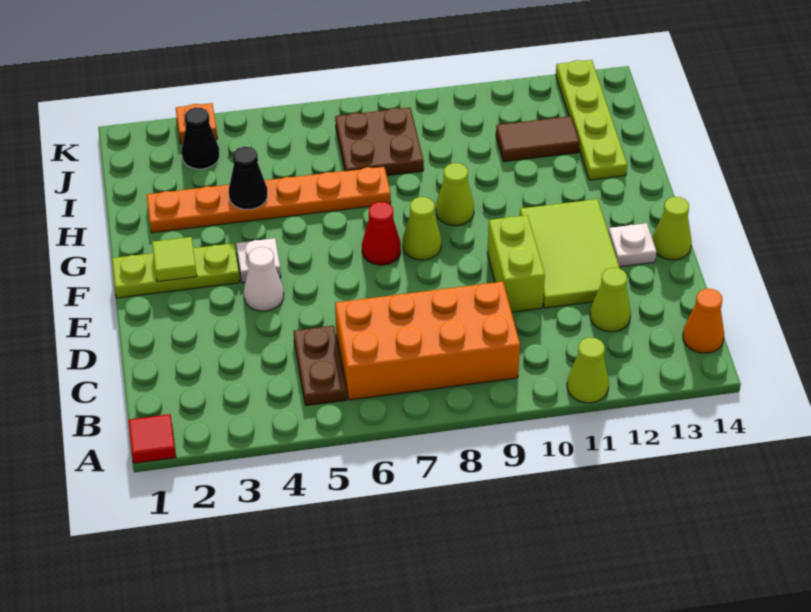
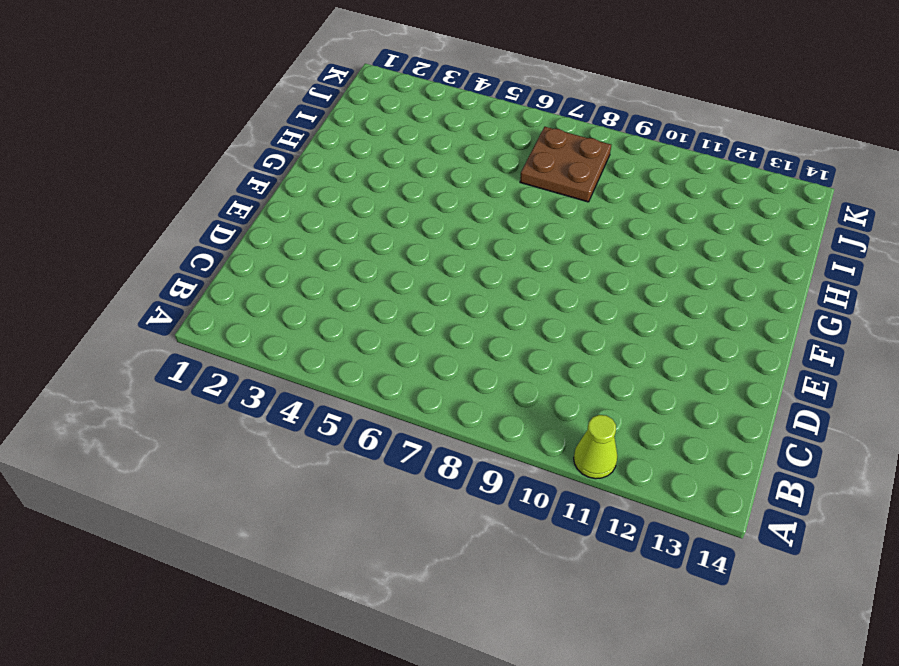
none -> red tile A1 level 1
none -> brown plate B5:C5 level 1
none -> orange brick B6:C9 level 1

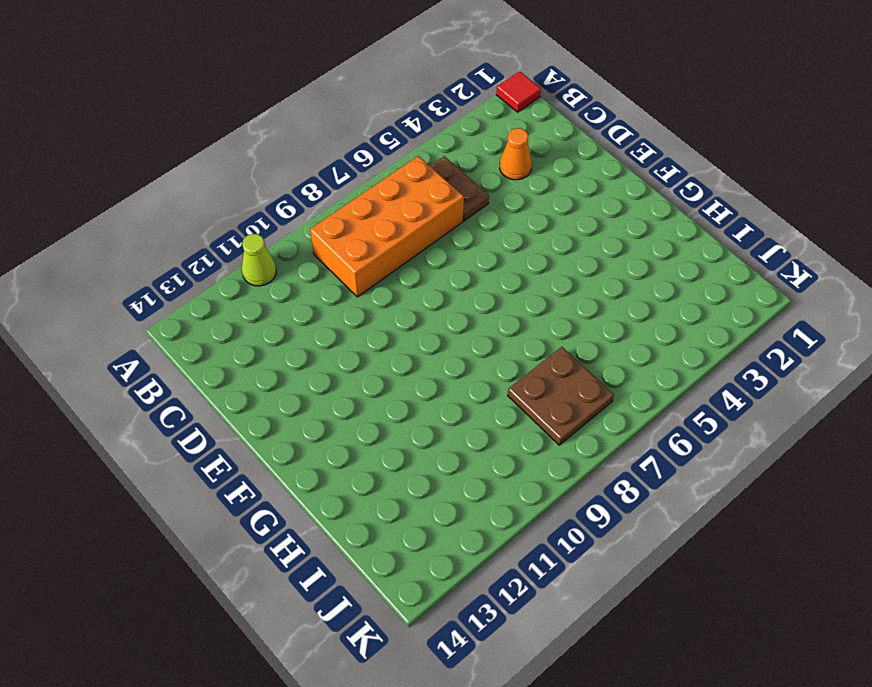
orange cone C3 level 1 -> orange cone B14 level 1
none -> lime cone C12 level 1
none -> lime brick D10:E10 level 1
none -> lime tile D11:F12 level 1

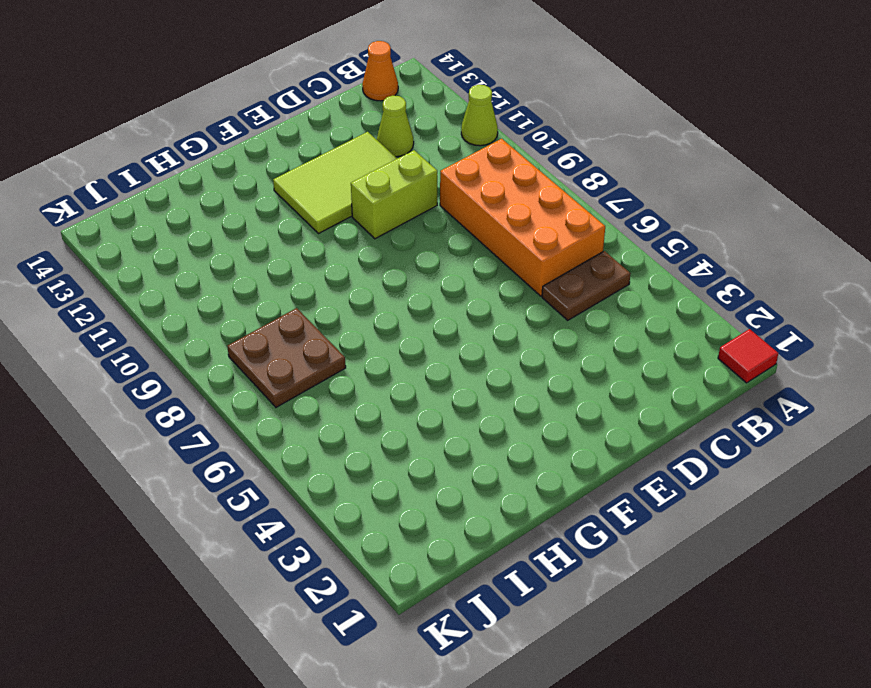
none -> white cone E4 level 1
none -> white plate E13 level 1
none -> lime cone E14 level 1

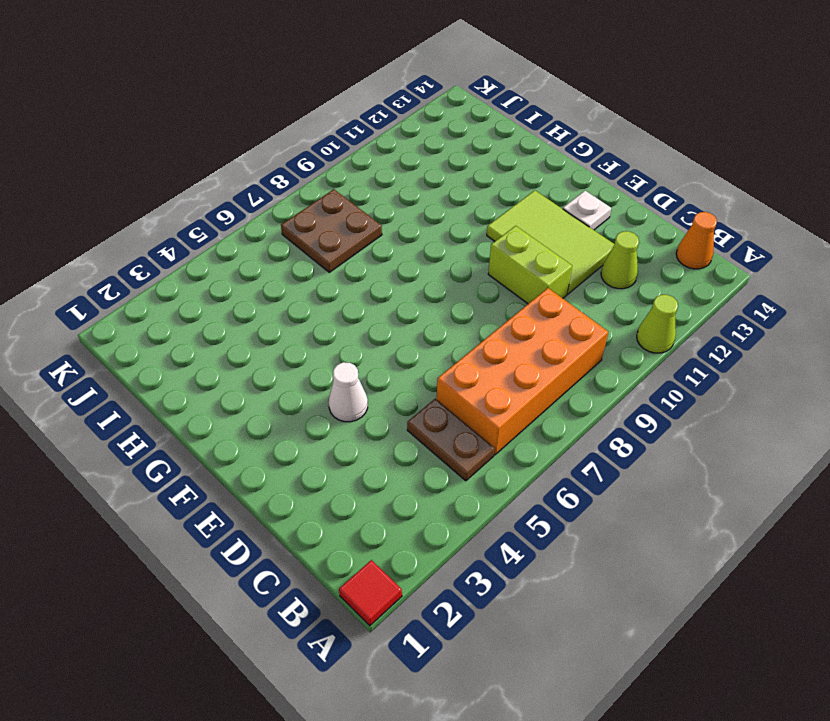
none -> lime cone E14 level 1
none -> lime plate F1:F3 level 1
none -> white plate F4 level 1

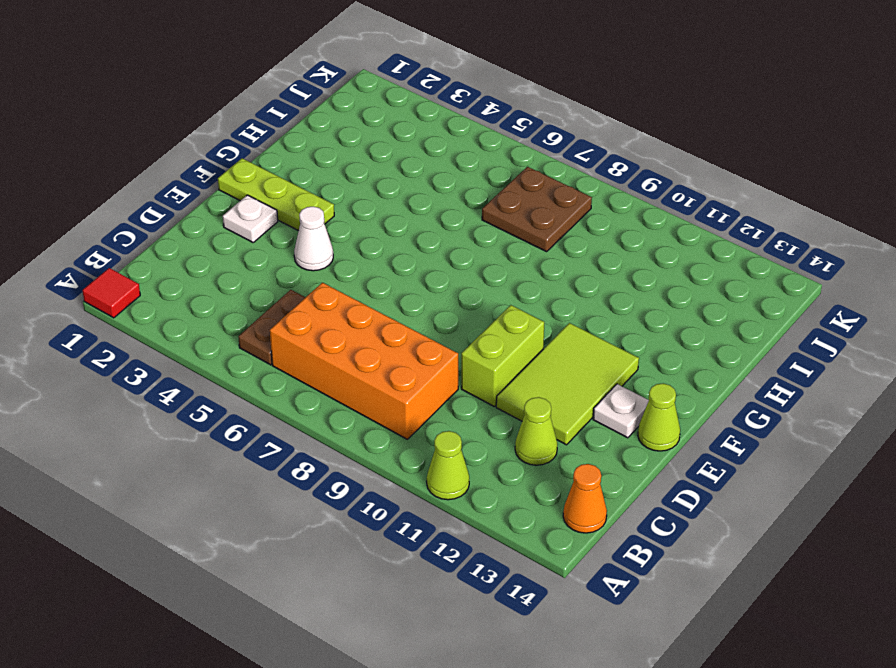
white plate E2 level 1 -> white plate F4 level 1
none -> red cone F7 level 1
none -> lime cone F8 level 1
none -> lime cone G9 level 1

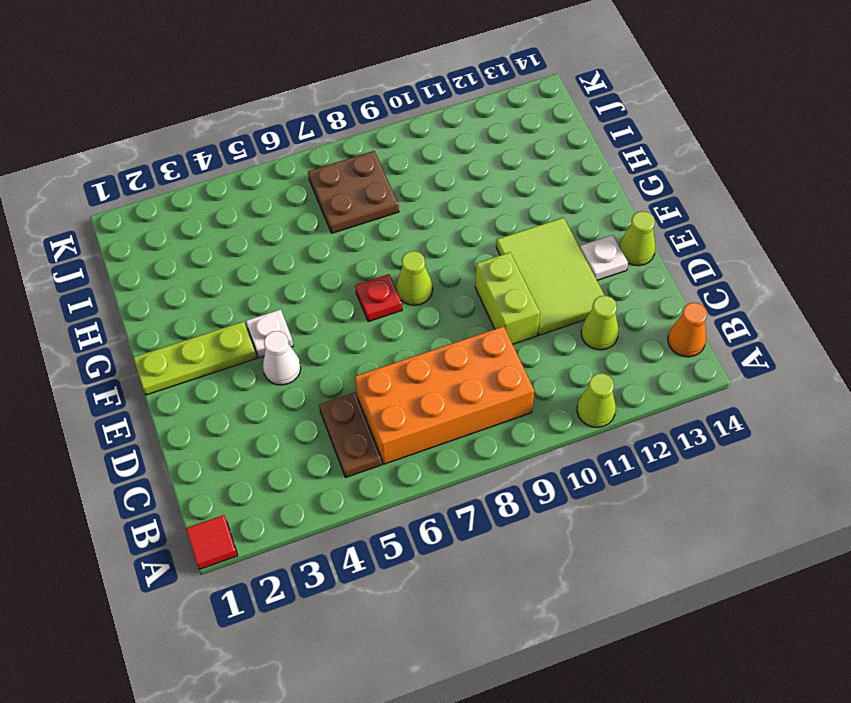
red plate F7 level 1 -> red cone F7 level 1
none -> lime cone G9 level 1
none -> orange plate H2:H7 level 1
none -> lime plate H13:K13 level 1

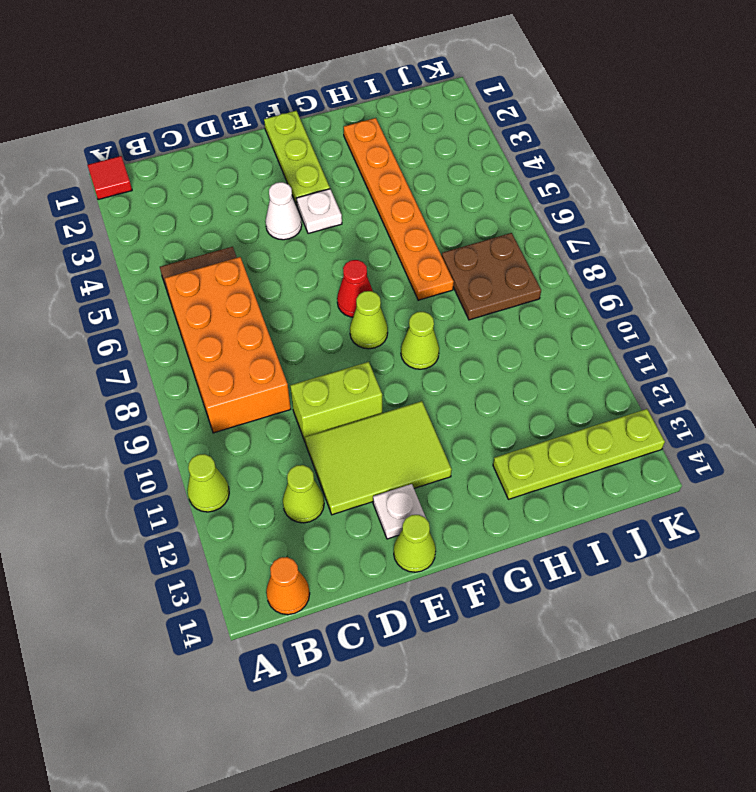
none -> brown tile I11:I12 level 1
none -> black cone J3 level 1
none -> orange plate K3 level 1

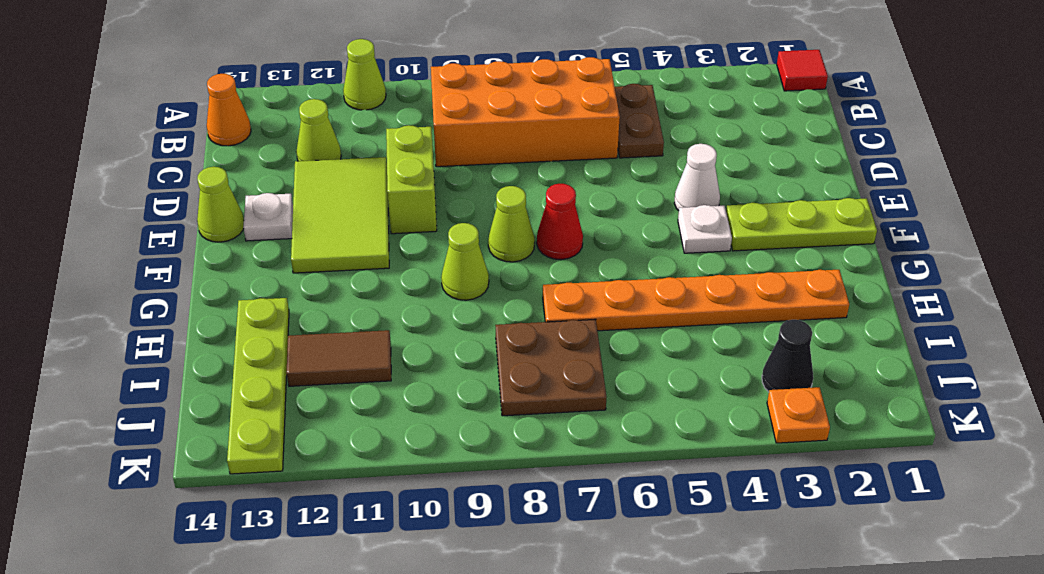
none -> lime tile F2 level 2
none -> black cone H4 level 2

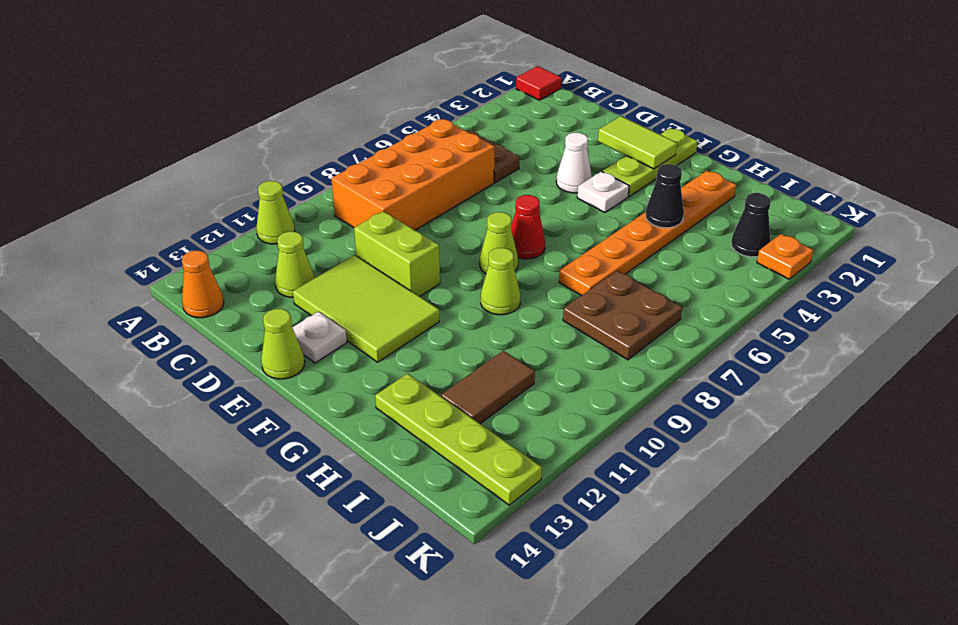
lime tile E2:F2 level 2 -> lime tile F2 level 2

